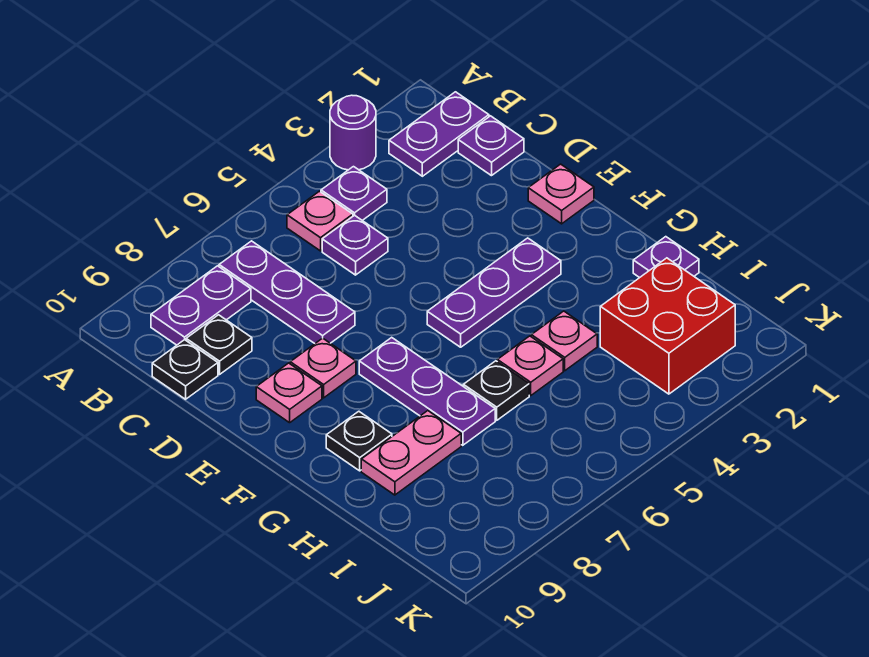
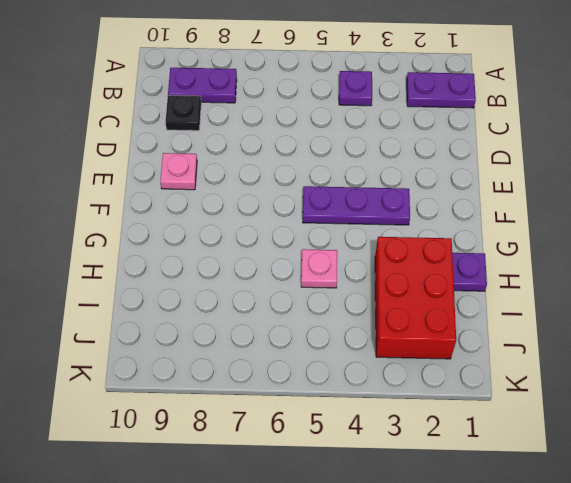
red brick H2:J3 level 1 -> red brick I2:J3 level 1
none -> purple round brick A3 level 1
none -> pink plate B5 level 1
none -> purple plate B7:D7 level 1

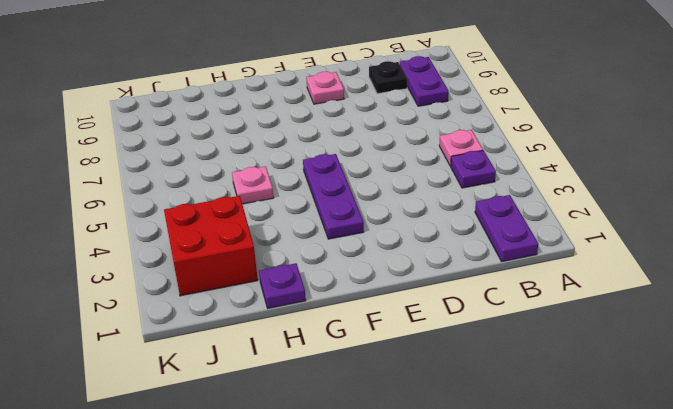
none -> purple round brick A3 level 1
none -> purple plate B7:D7 level 1
none -> purple plate C1 level 1

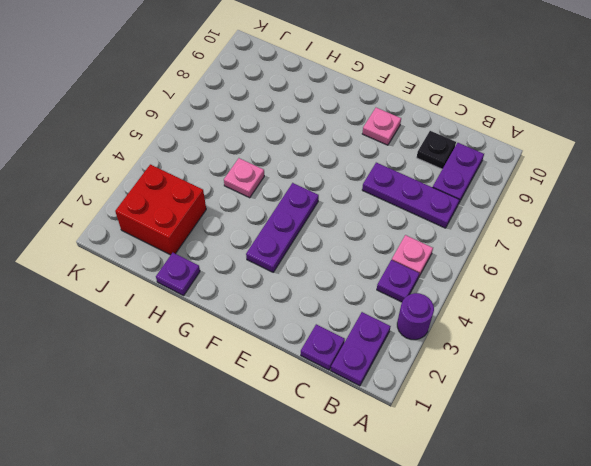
none -> purple plate C5 level 1
none -> black plate C10 level 1
none -> pink plate E1 level 1

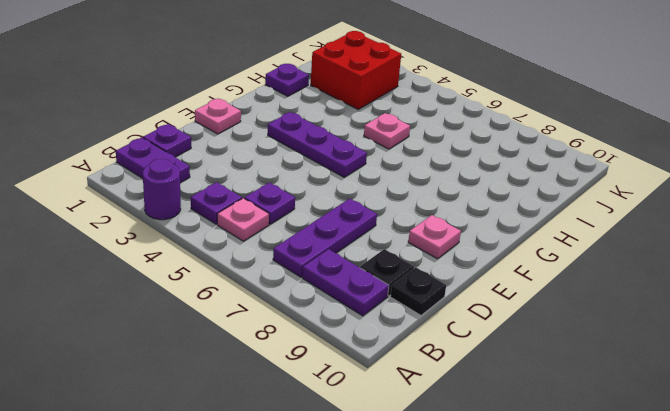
none -> pink plate E8 level 1
none -> purple plate F7:H7 level 1
none -> black plate G9 level 1

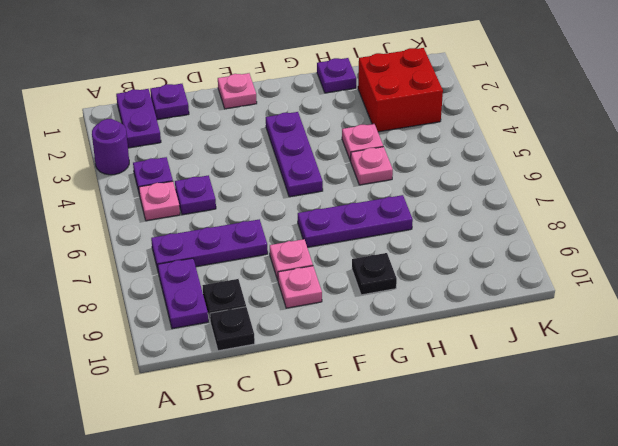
none -> black plate H6 level 1
none -> pink plate H8:H9 level 1

